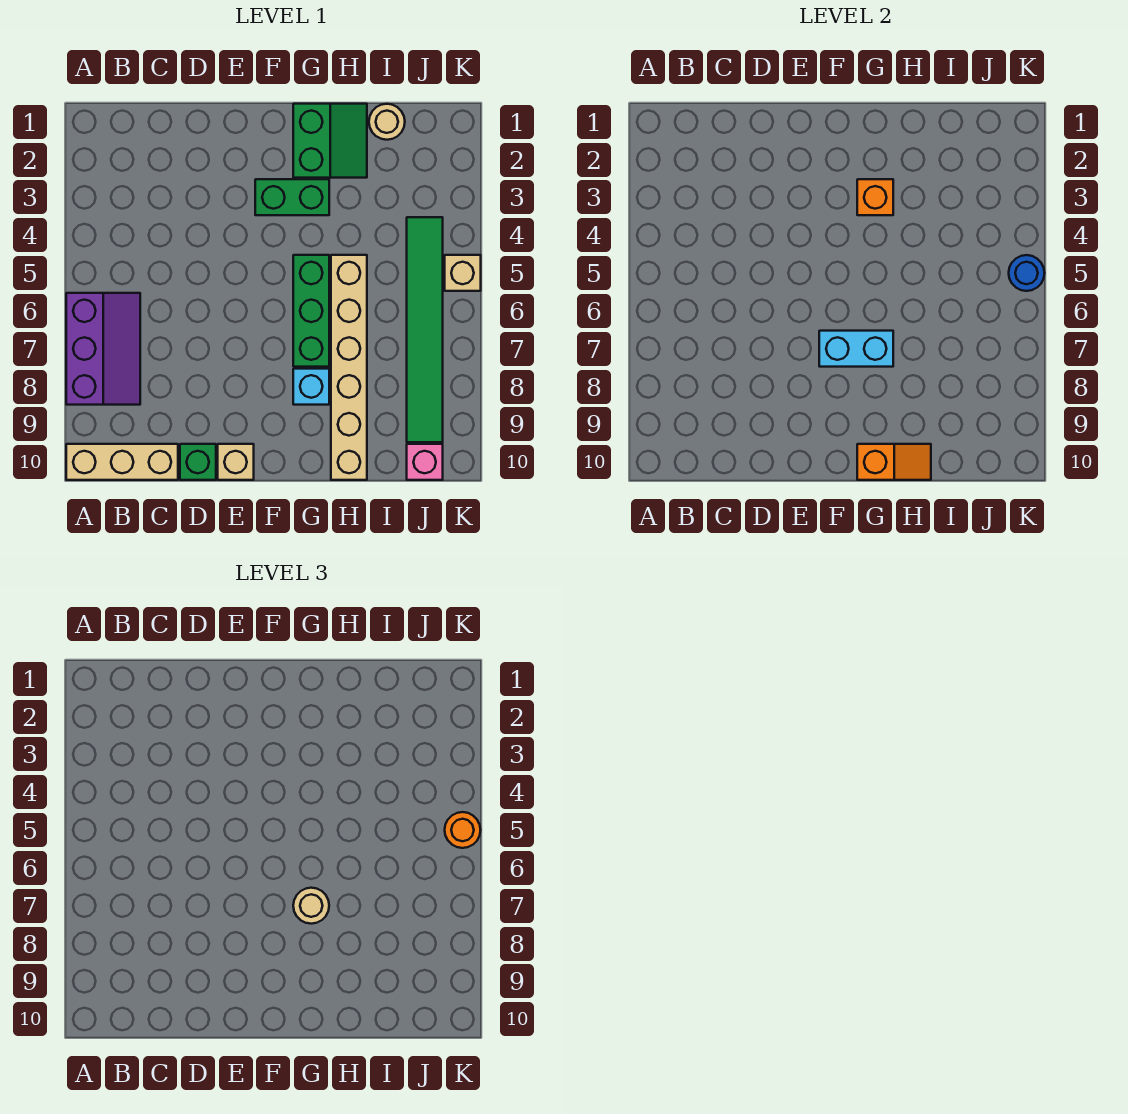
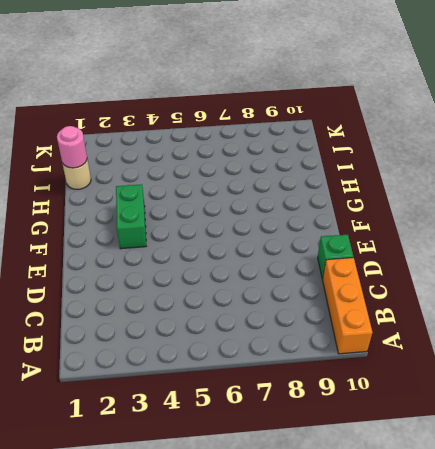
orange brick A10:C10 level 1 -> tan brick A10:C10 level 1
pink round brick I1 level 2 -> none
none -> purple slope A6:B8 level 1 top A
none -> tan brick E10 level 1
none -> green slope G1:H2 level 1 top G

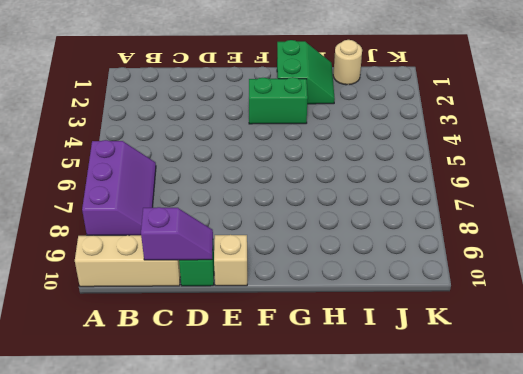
purple slope C10:D10 level 2 top C -> none
none -> green brick G5:G7 level 1
none -> cyan brick G8 level 1
none -> tan brick H5:H10 level 1

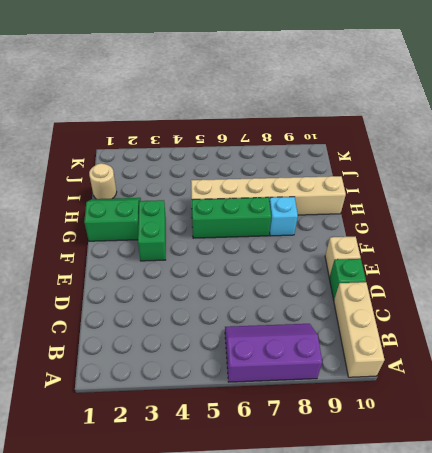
none -> green tile J4:J9 level 1
none -> pink brick J10 level 1
none -> tan brick K5 level 1

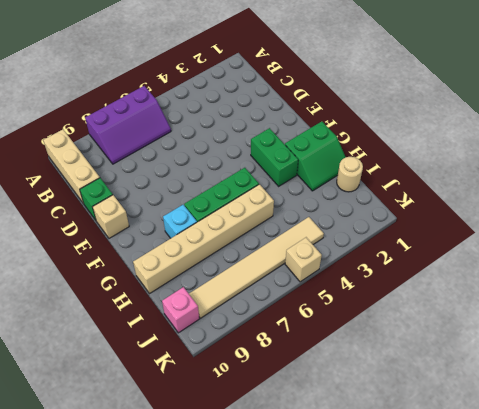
tan tile J4:J9 level 1 -> green tile J4:J9 level 1
none -> cyan brick F7:G7 level 2
none -> orange brick G3 level 2
none -> orange slope G10:H10 level 2 top G

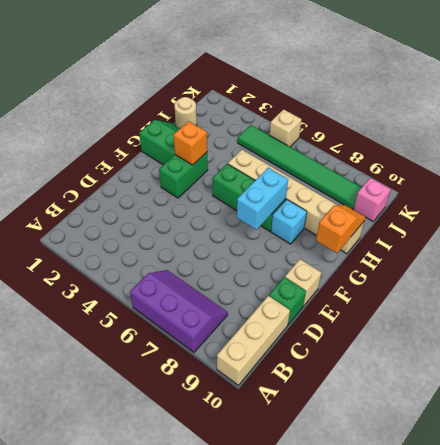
none -> blue round brick K5 level 2
none -> tan round brick G7 level 3
none -> orange round brick K5 level 3

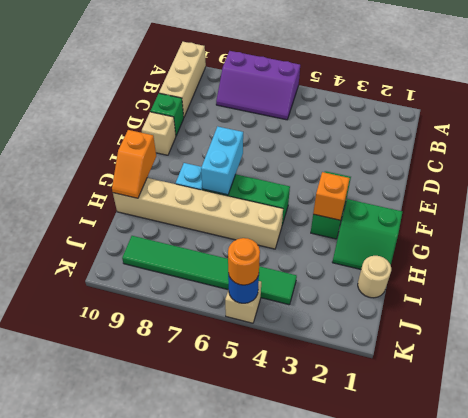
none -> pink brick J10 level 1
none -> tan round brick G7 level 3

